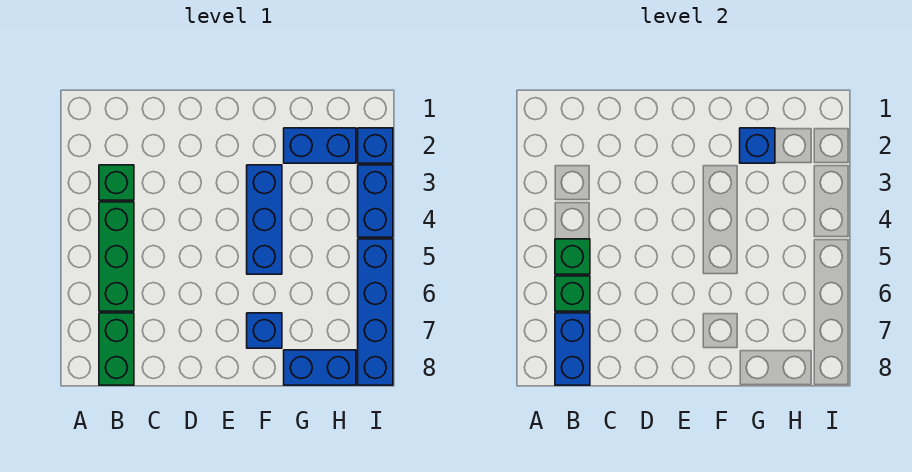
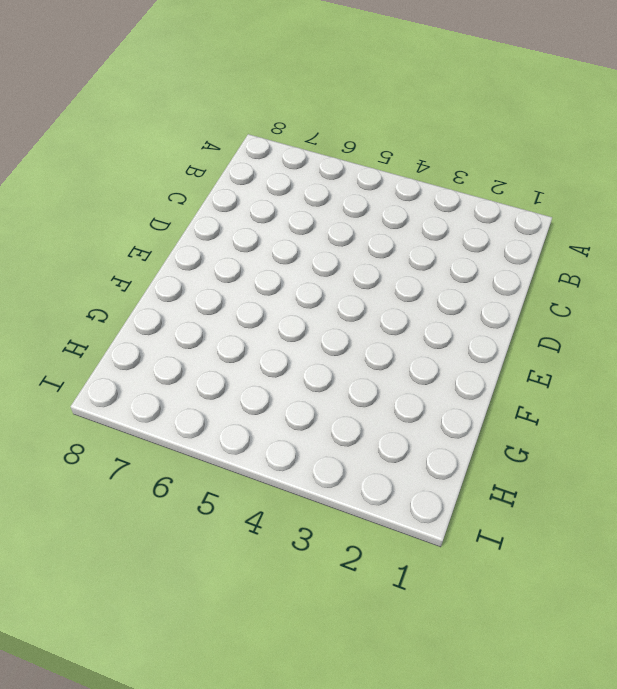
none -> green brick B3 level 1
none -> green brick B4:B6 level 1
none -> green brick B7:B8 level 1

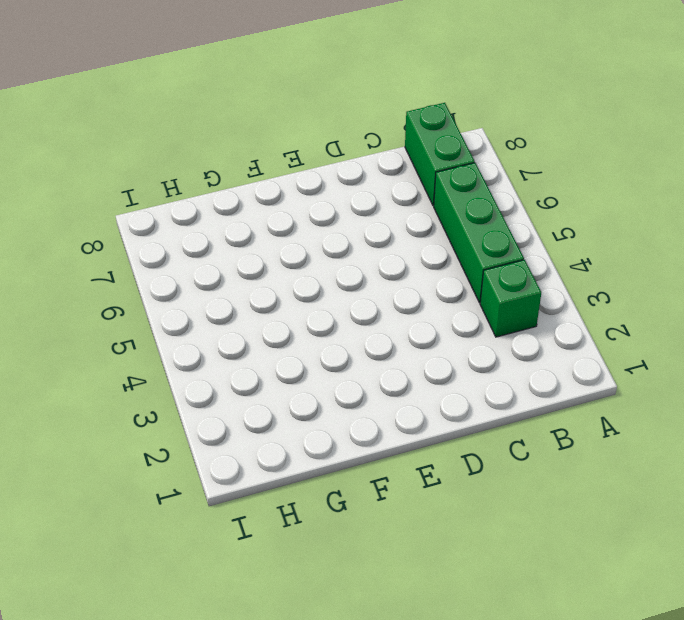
none -> blue brick F3:F5 level 1
none -> blue brick F7 level 1
none -> blue brick G2:H2 level 1

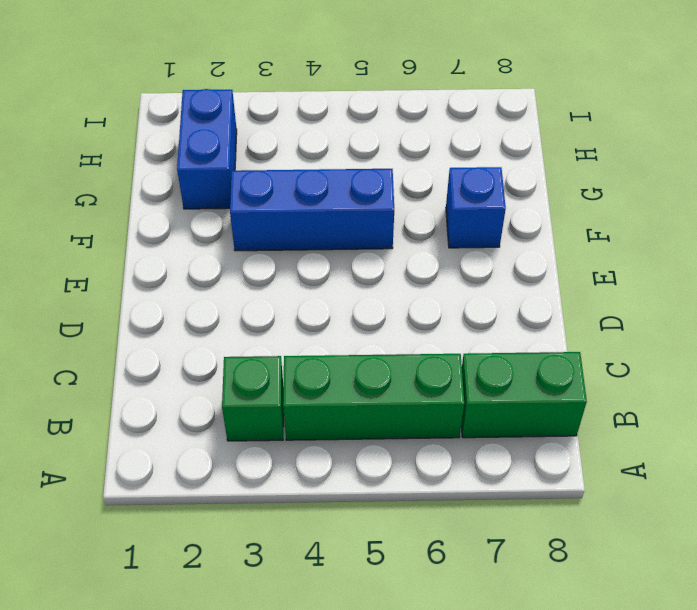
none -> blue brick G8:H8 level 1
none -> blue brick I2 level 1
none -> blue brick I3:I4 level 1

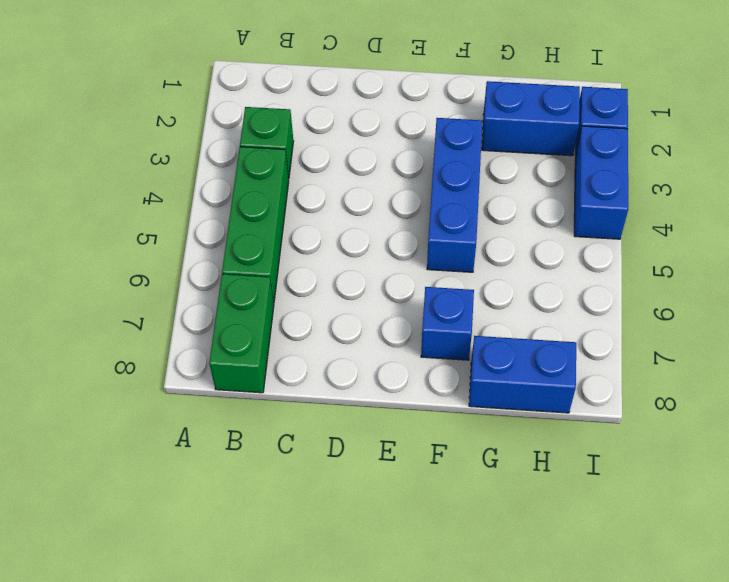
none -> blue brick I5:I8 level 1
none -> green brick B5 level 2
none -> green brick B6 level 2

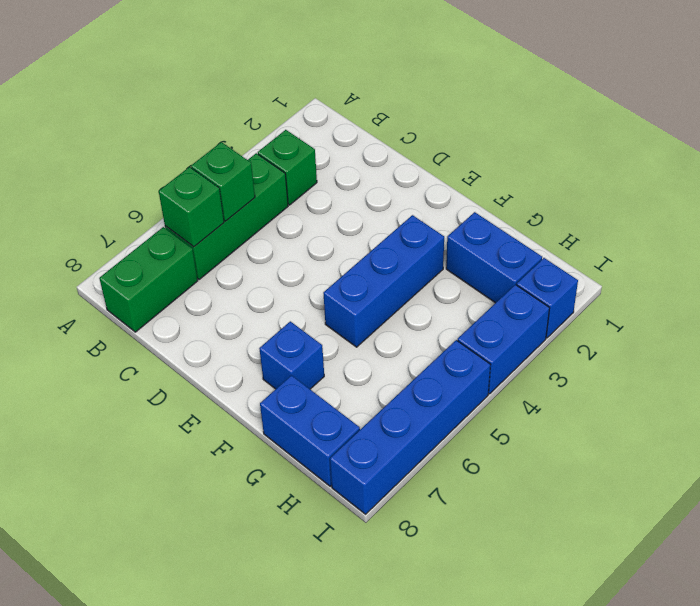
none -> blue brick B7:B8 level 2
none -> blue brick G2 level 2

